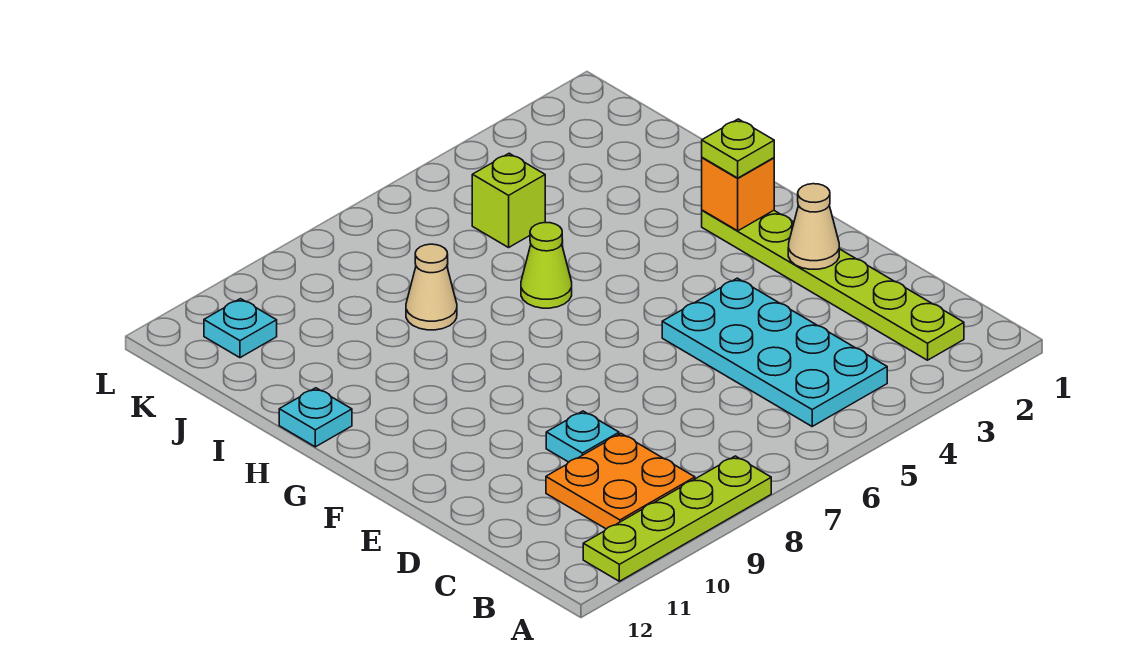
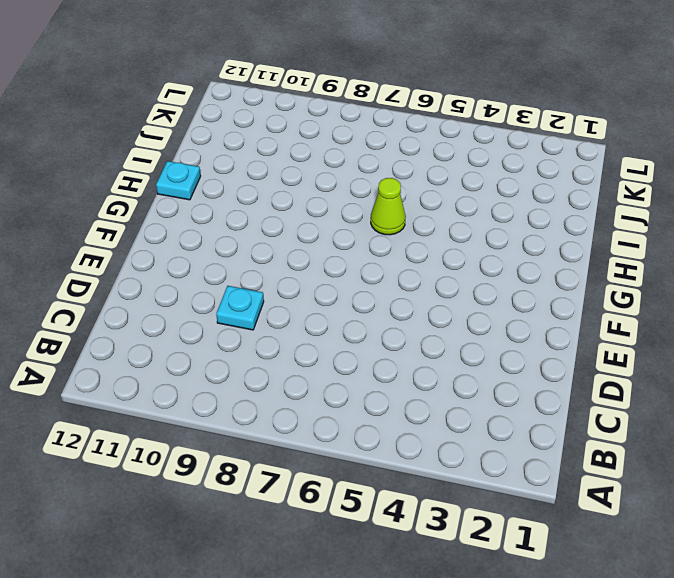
none -> lime plate A8:A11 level 1
none -> lime plate B2:G2 level 1
none -> cyan plate B4:E5 level 1

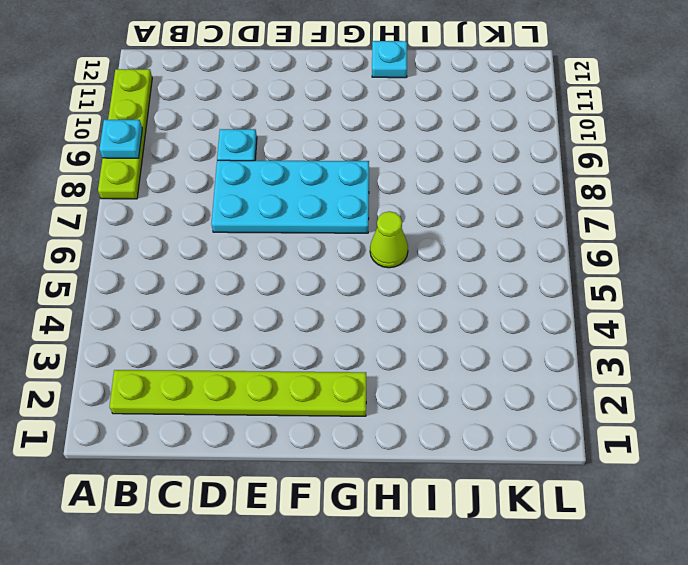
cyan plate A9 level 2 -> cyan plate K11 level 1
cyan plate D7:G8 level 1 -> cyan plate B4:E5 level 1
none -> orange plate B9:C10 level 1
none -> tan cone I8 level 1
none -> lime brick J5 level 1

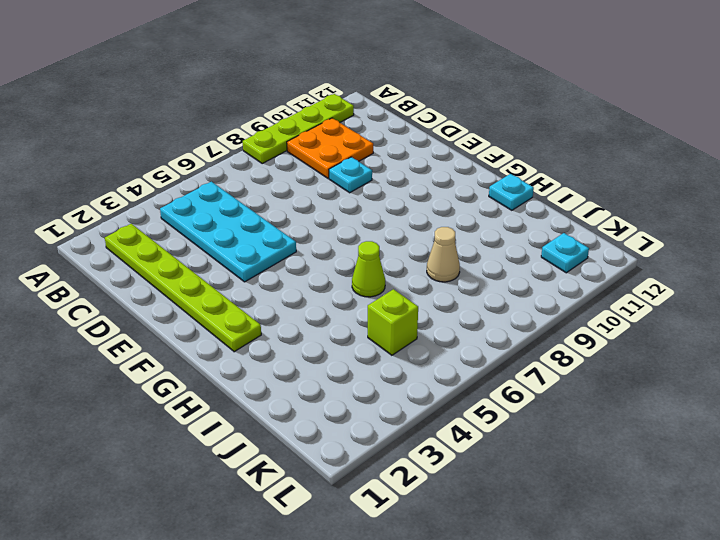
none -> tan cone E2 level 2
none -> orange brick G2 level 2
none -> lime plate G2 level 3

